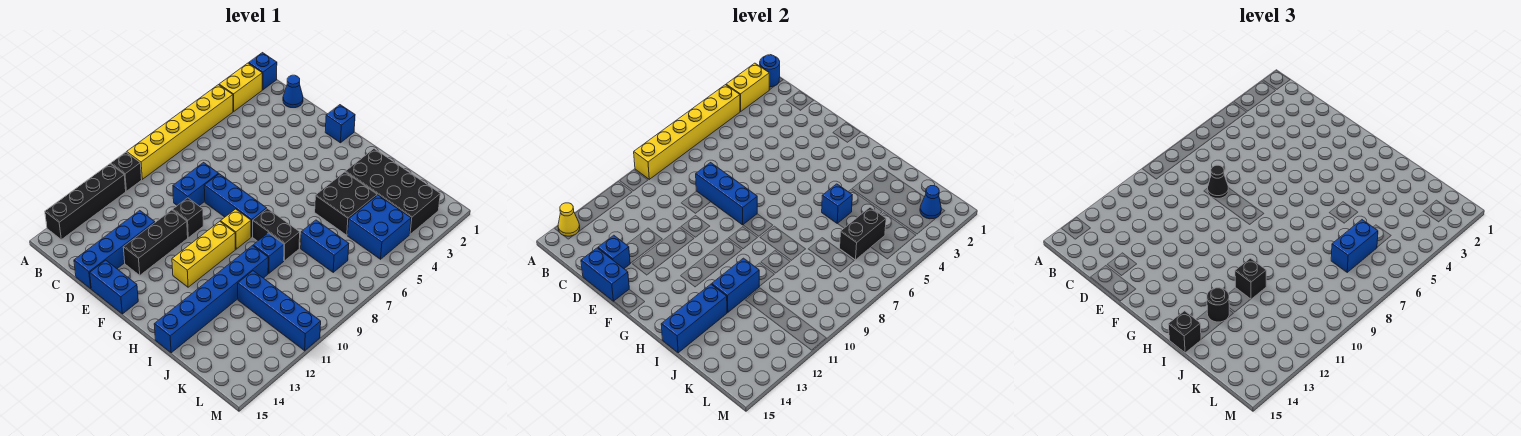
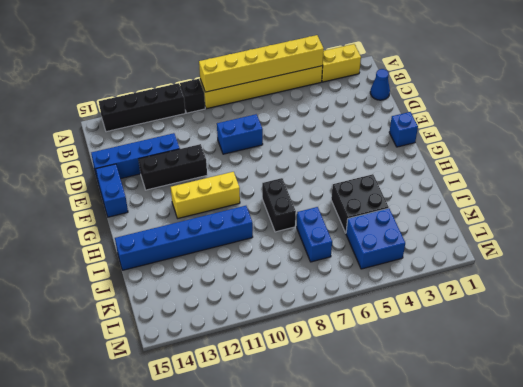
none -> blue brick A1 level 1
none -> blue brick E8:G8 level 1
none -> black brick E10 level 1
none -> yellow brick G9 level 1

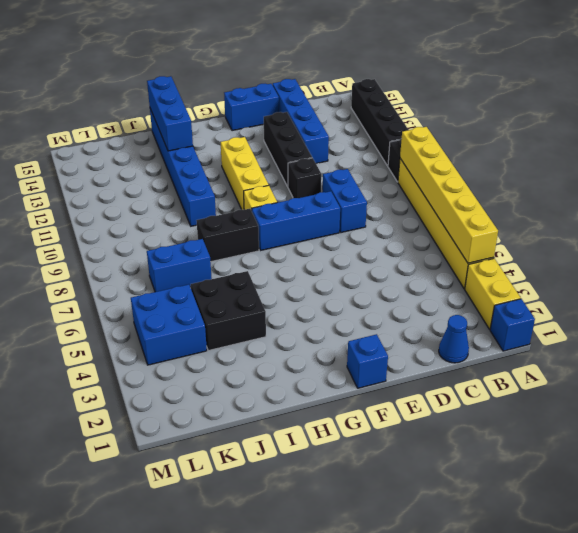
none -> black brick I2:L3 level 1
none -> blue brick I9 level 1
none -> blue brick J11:M11 level 1
none -> blue round brick A1 level 2

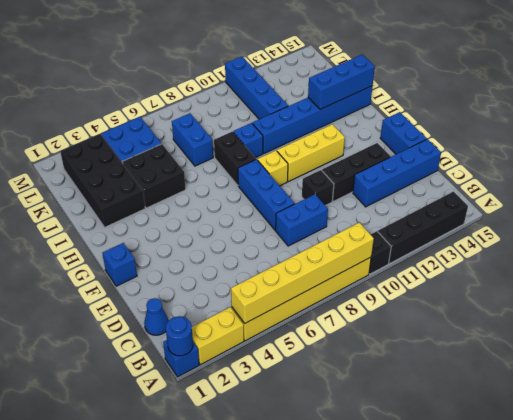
none -> yellow brick A2:A3 level 2
none -> yellow cone A14 level 2
none -> blue brick D8:F8 level 2
none -> blue brick D14 level 2

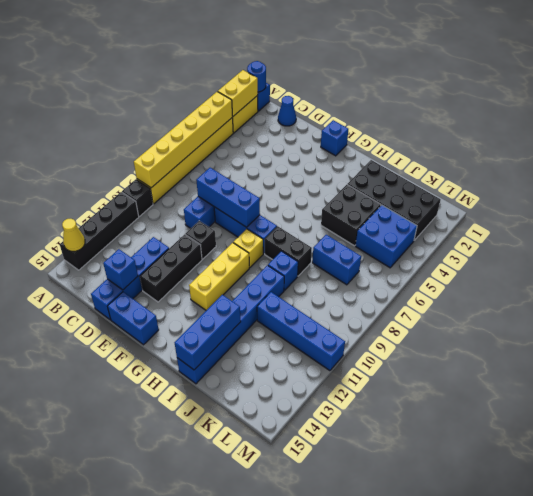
none -> blue brick D15:E15 level 2
none -> blue brick I5 level 2
none -> blue brick I11:I12 level 2
none -> black brick K5:K6 level 2

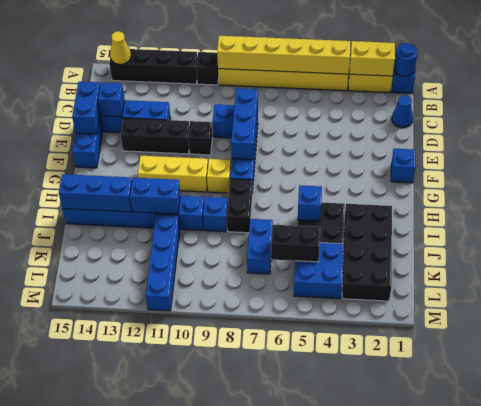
none -> blue cone L2 level 2
none -> black cone D8 level 3
none -> black brick I11 level 3
none -> black round brick I13 level 3

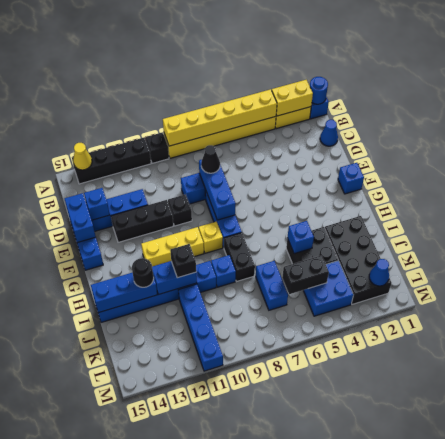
none -> black brick I15 level 3
none -> blue brick K6:K7 level 3

